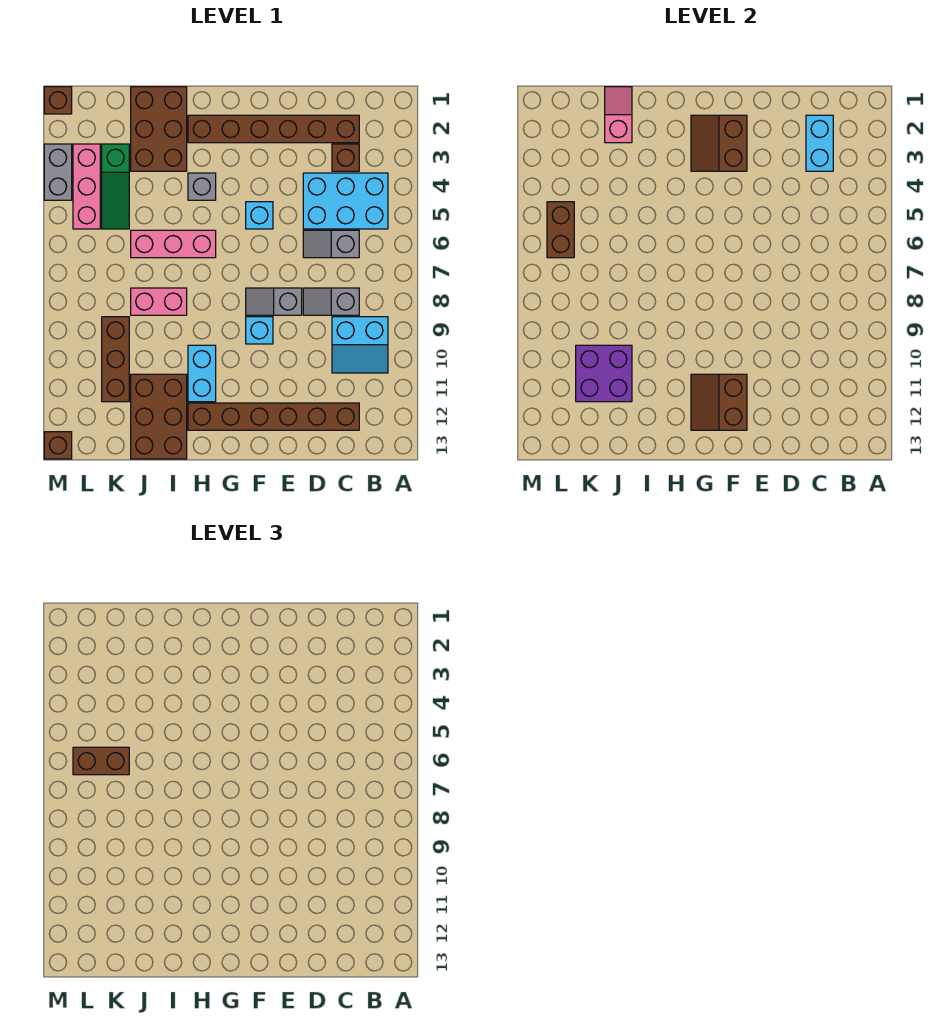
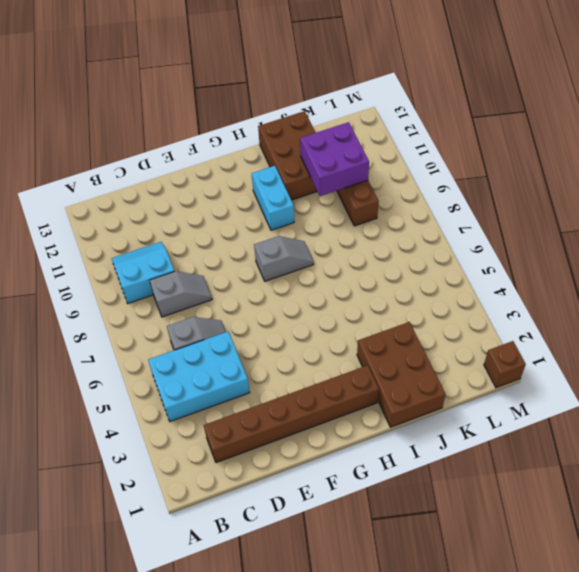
grey slope G8:H8 level 1 top G -> grey slope E8:F8 level 1 top E
none -> brown brick C3 level 1
none -> brown brick C12:H12 level 1
none -> cyan brick F5 level 1

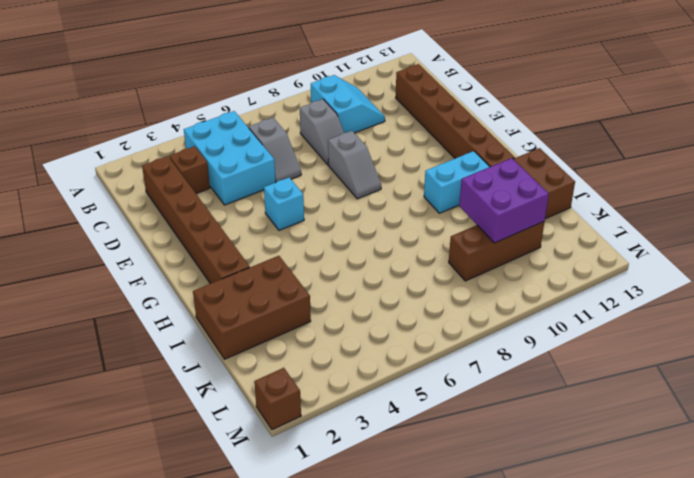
none -> cyan brick F9 level 1
none -> grey brick H4 level 1
none -> pink brick H6:J6 level 1

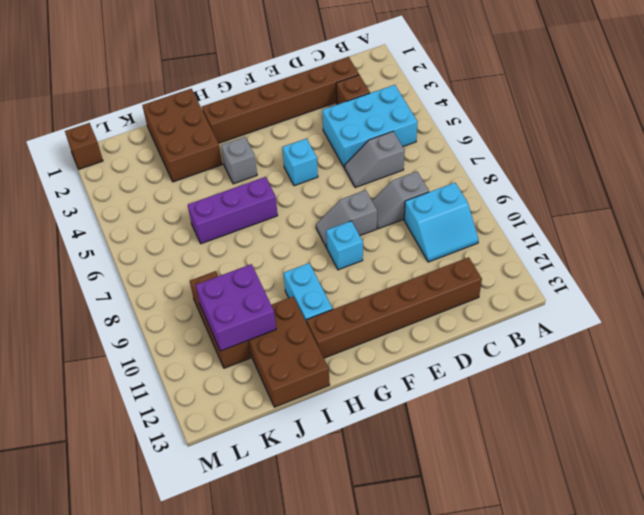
purple brick H6:J6 level 1 -> pink brick H6:J6 level 1
none -> pink brick I8:J8 level 1
none -> green slope K3:K5 level 1 top 3
none -> pink brick L3:L5 level 1

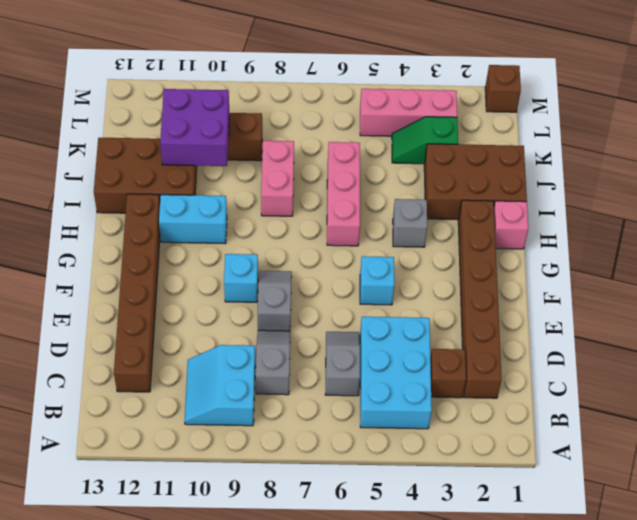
pink brick H1 level 1 -> none
green slope K3:K4 level 1 top 3 -> green slope K3:K5 level 1 top 3
none -> grey brick M3:M4 level 1
none -> brown brick M13 level 1
none -> cyan brick C2:C3 level 2

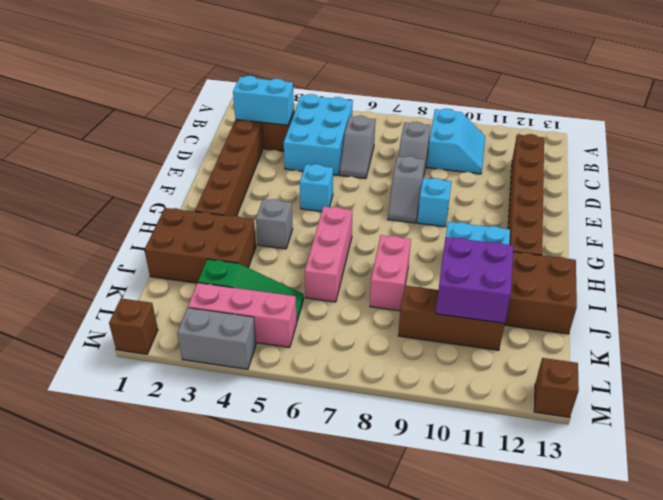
none -> brown slope F2:G3 level 2 top F
none -> brown slope F11:G12 level 2 top F
none -> pink slope J1:J2 level 2 top 2

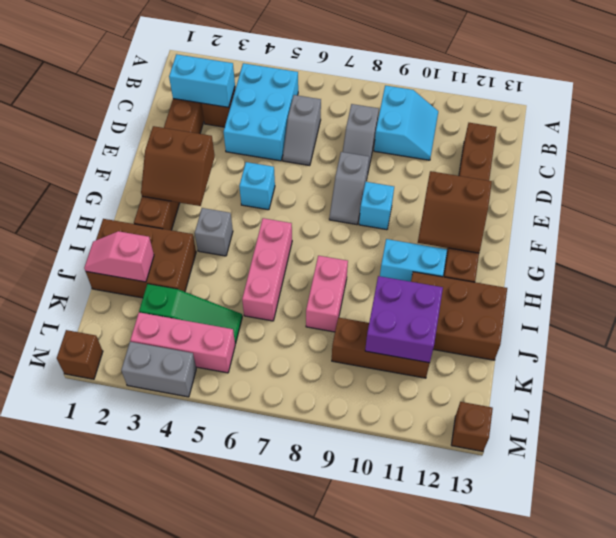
none -> brown brick L5:L6 level 2
none -> brown brick K6:L6 level 3

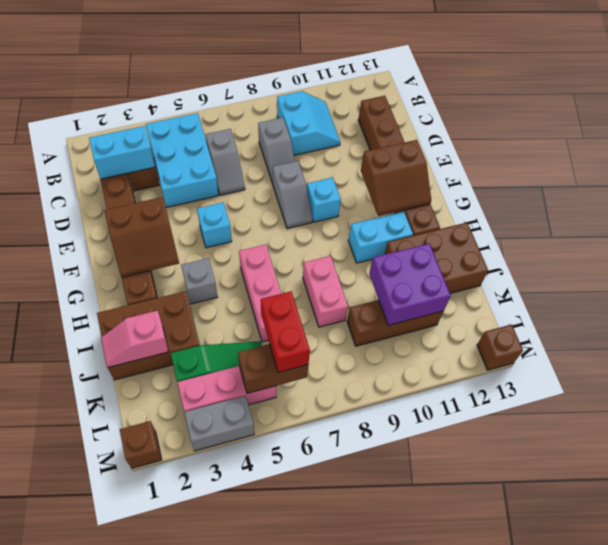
red brick K6:L6 level 3 -> brown brick K6:L6 level 3

